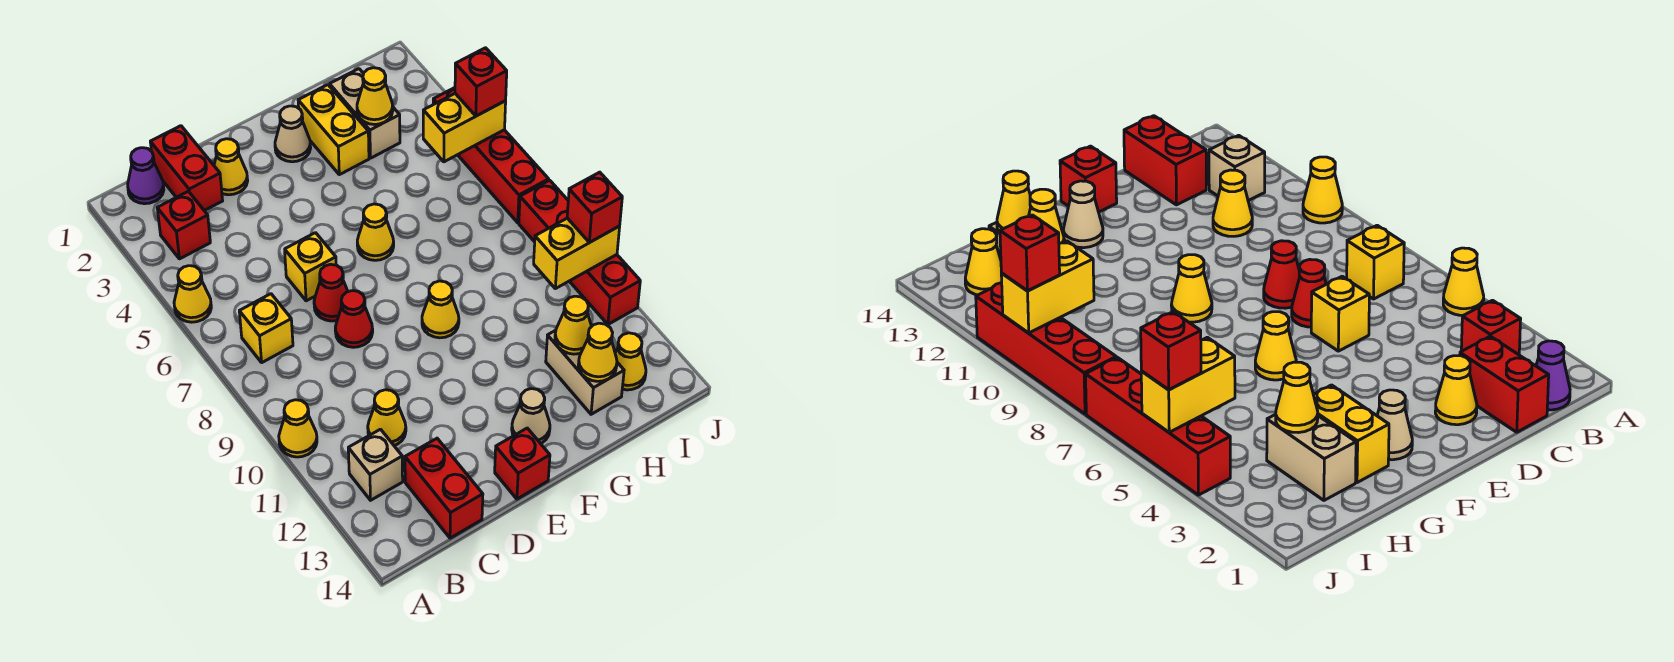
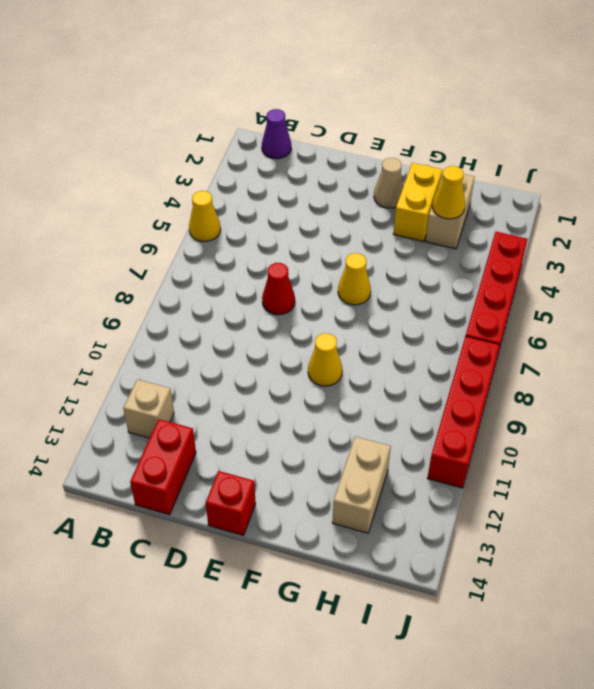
none -> yellow cone A10 level 1
none -> red brick B3 level 1
none -> yellow brick B7 level 1
none -> red brick C1:C2 level 1

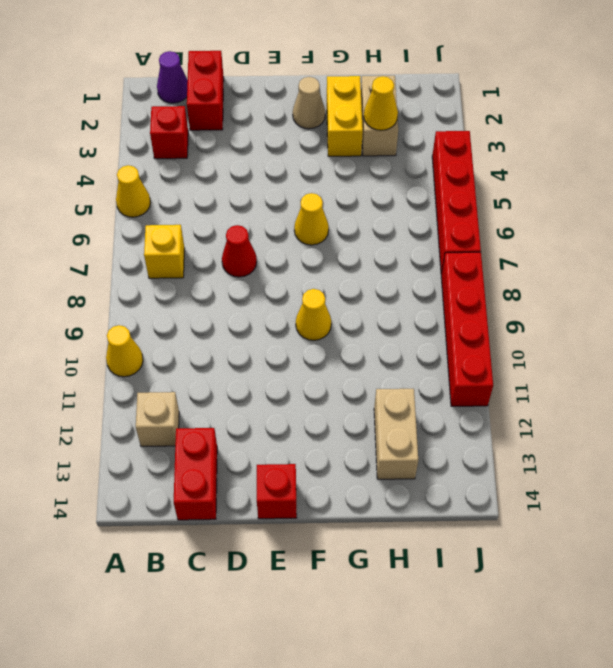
none -> yellow cone C11 level 1
none -> yellow cone D2 level 1
none -> yellow brick D6 level 1
none -> red cone D8 level 1

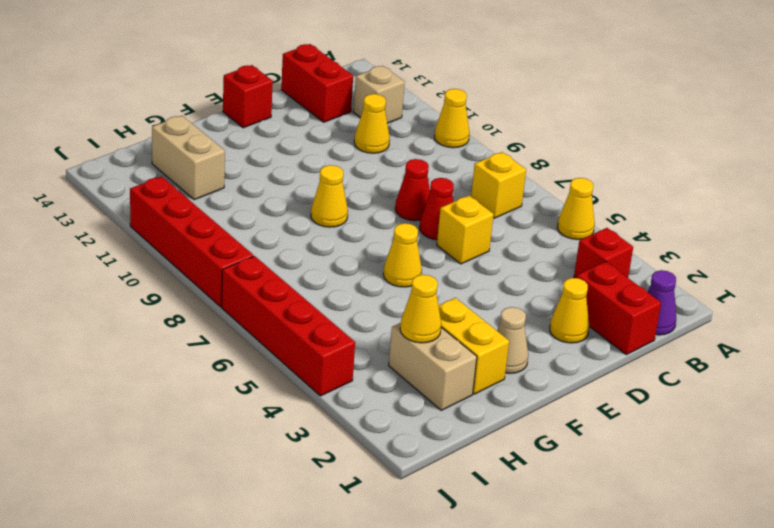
none -> tan cone F13 level 1
none -> yellow cone I13 level 1
none -> yellow cone H12 level 2
none -> yellow cone H13 level 2

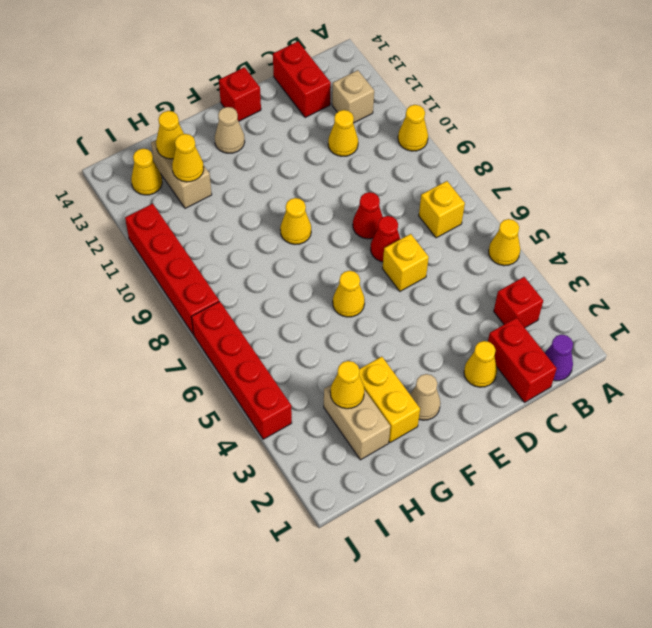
none -> yellow brick I5:J5 level 2
none -> yellow brick I10:J10 level 2
none -> red brick J5 level 3
none -> red brick J10 level 3

